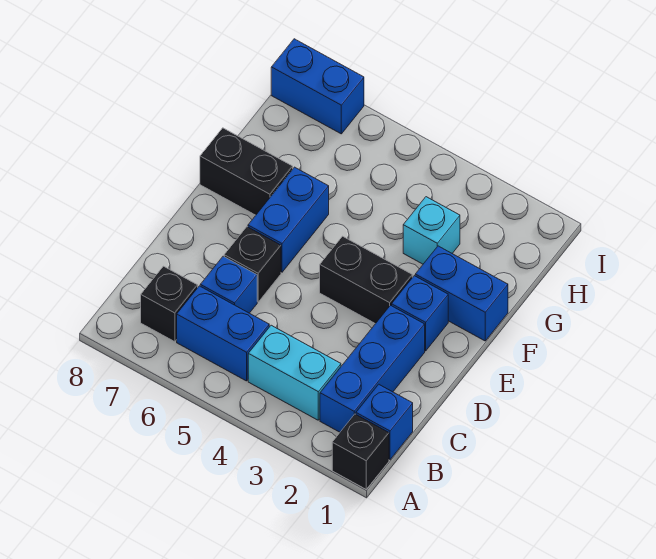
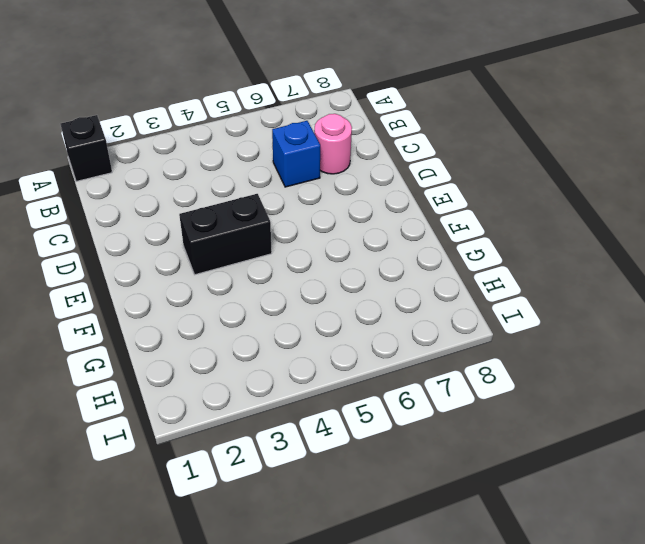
pink round brick C7 level 1 -> none
none -> blue brick B1 level 1
none -> blue brick B2:D2 level 1
none -> cyan brick B3:B4 level 1

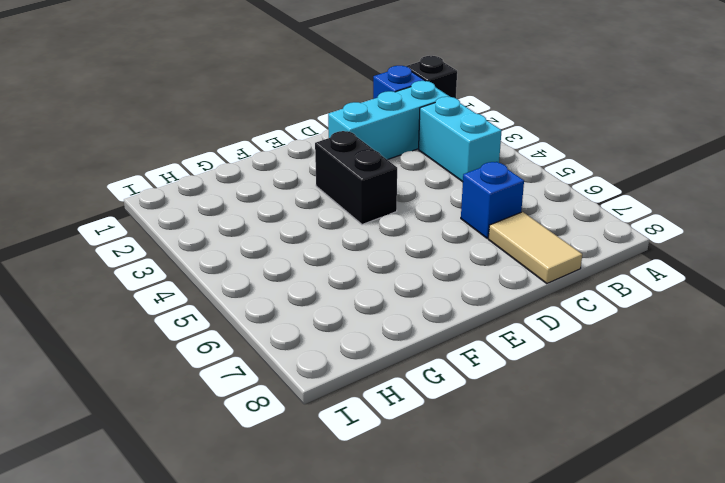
cyan brick B2:D2 level 1 -> blue brick B2:D2 level 1
tan tile C7:C8 level 1 -> none
none -> blue brick B5:B6 level 1
none -> black brick B7 level 1
none -> black brick D6 level 1

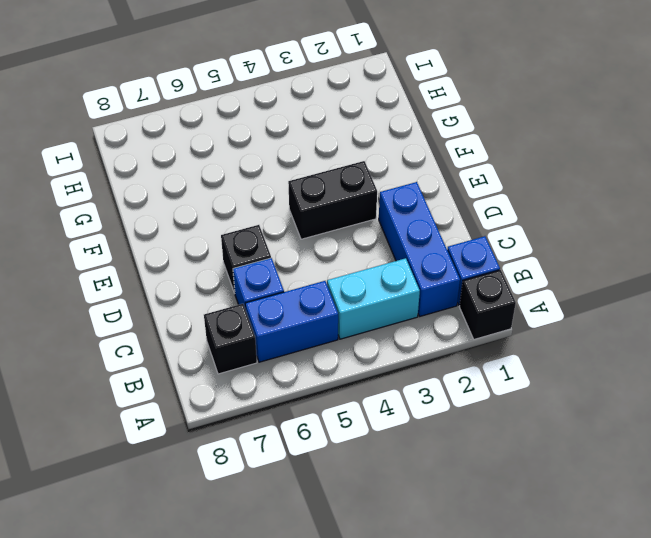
none -> blue brick E2 level 1
none -> blue brick E6:F6 level 1
none -> blue brick F1:F2 level 1

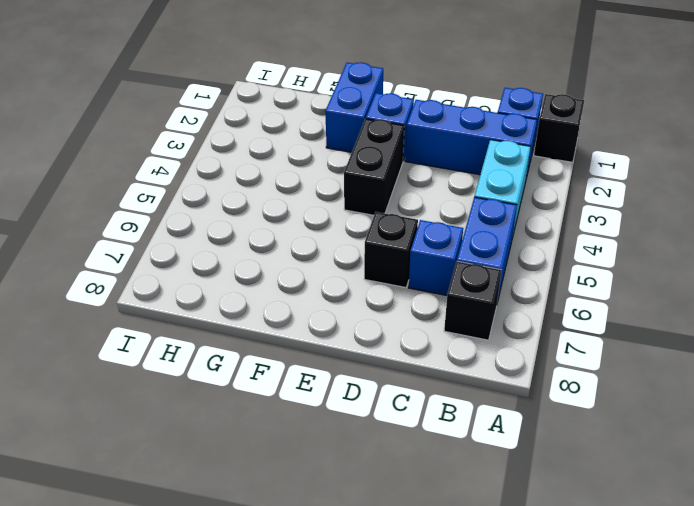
none -> blue brick E6:F6 level 1
none -> black brick F7:F8 level 1
none -> cyan brick G3 level 1

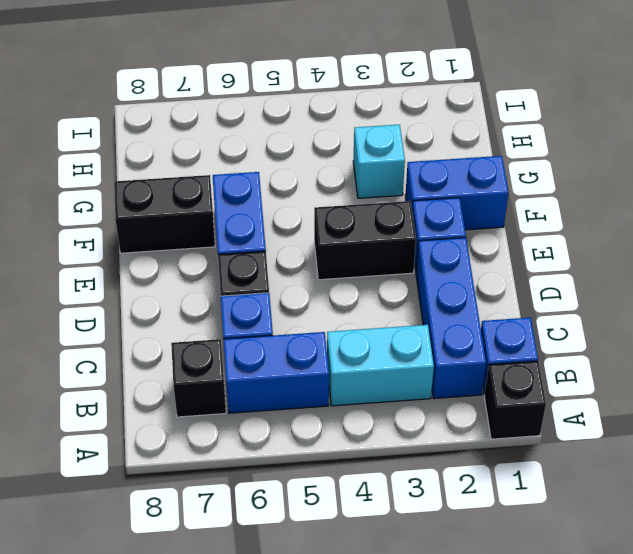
none -> blue brick I7:I8 level 1

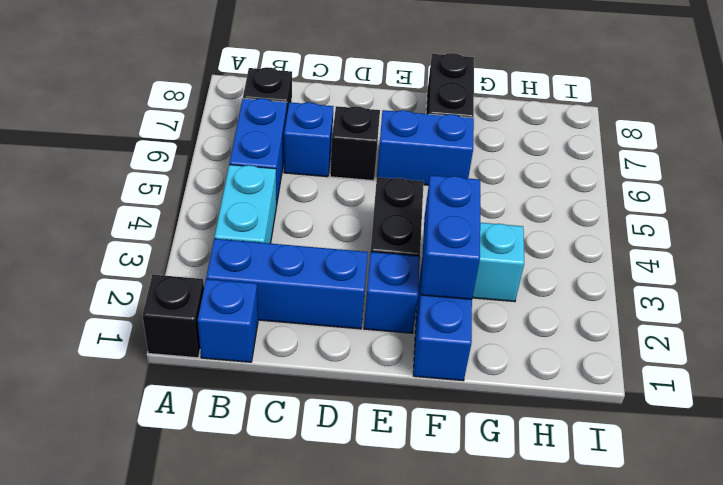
blue brick F2:F3 level 2 -> blue brick I7:I8 level 1

